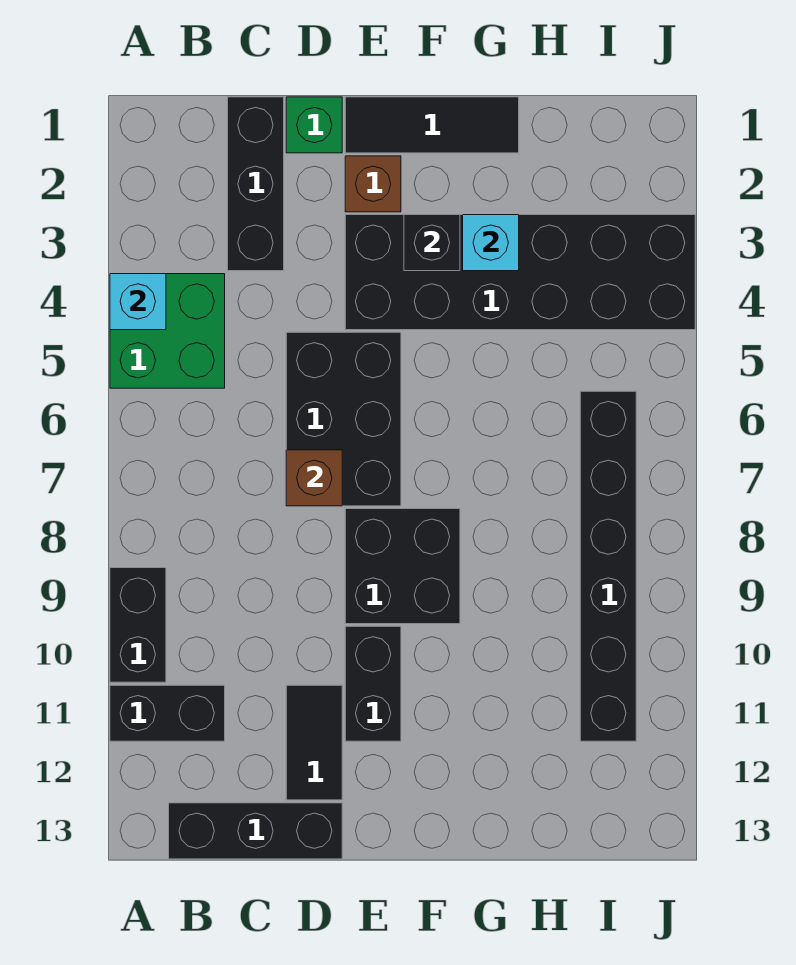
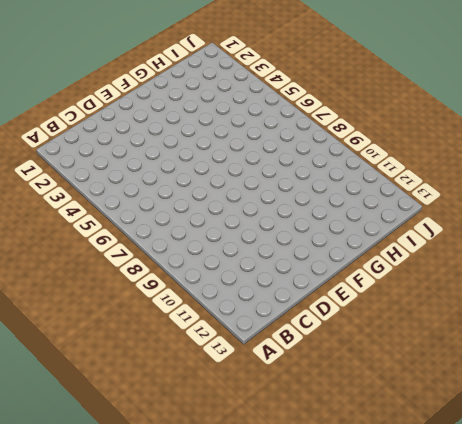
none -> green brick A4:B5 level 1
none -> black brick A9:A10 level 1
none -> black brick A11:B11 level 1

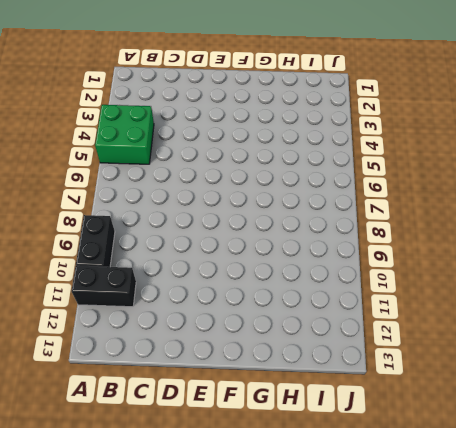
none -> black brick B13:D13 level 1
none -> black brick C1:C3 level 1
none -> green brick D1 level 1

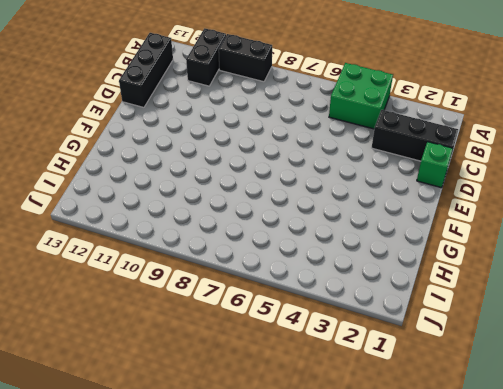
none -> black brick D5:E7 level 1
none -> black tile D11:D12 level 1
none -> black tile E1:G1 level 1

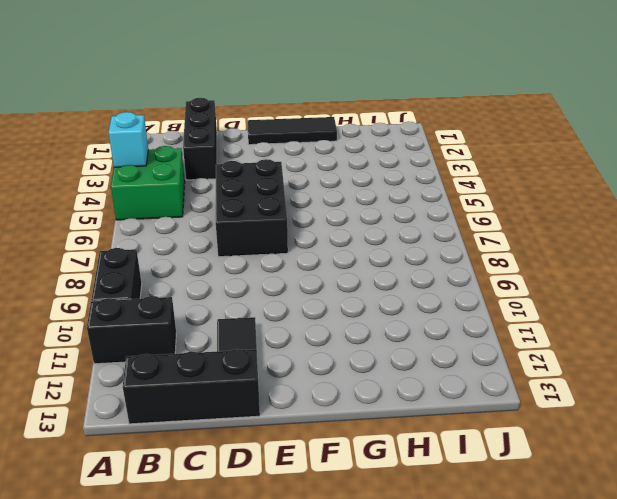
none -> green brick D1 level 1
none -> brown brick E2 level 1
none -> black brick E3:J4 level 1

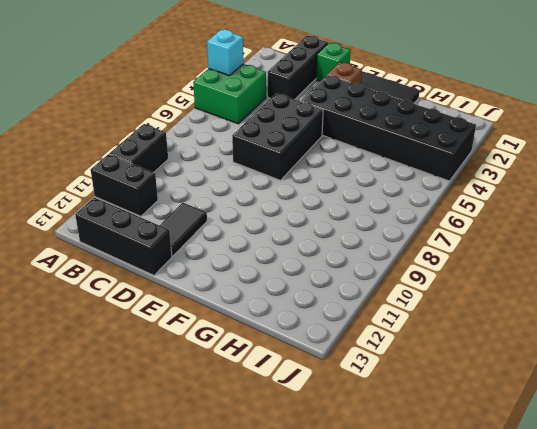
none -> black brick E8:F9 level 1
none -> black brick E10:E11 level 1
none -> black brick I6:I11 level 1

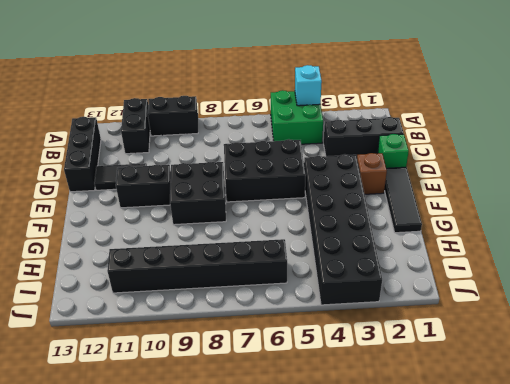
none -> brown brick D7 level 2
none -> black brick F3 level 2
none -> cyan brick G3 level 2

